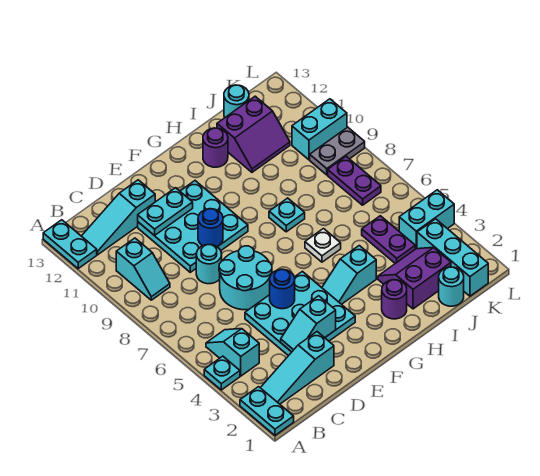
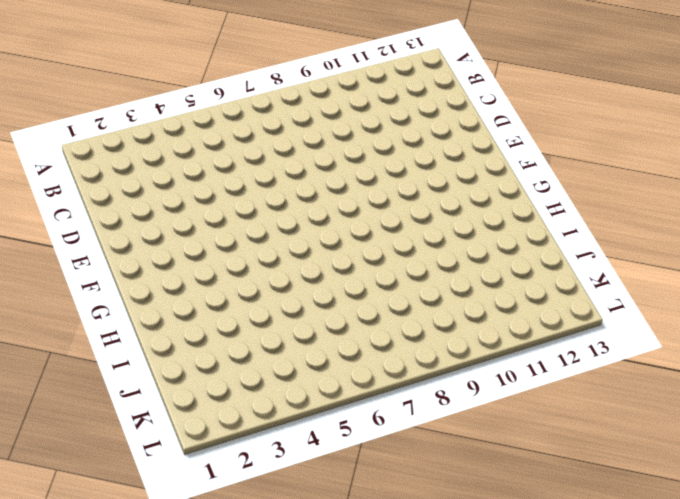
none -> cyan plate A1:A2 level 1
none -> cyan plate A4 level 1
none -> cyan plate A12:A13 level 1
none -> cyan slope B2:D2 level 1 top D

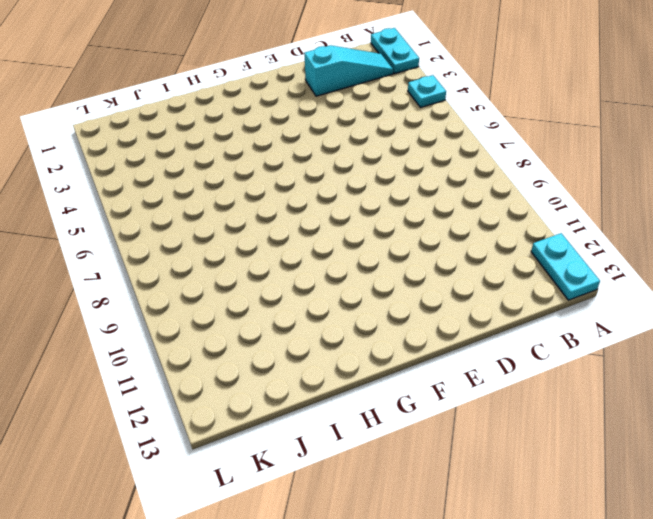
none -> cyan slope B4:B5 level 1 top 4
none -> cyan slope B9:B10 level 1 top 10
none -> cyan slope B12:D12 level 1 top D
none -> cyan plate D3:F5 level 1

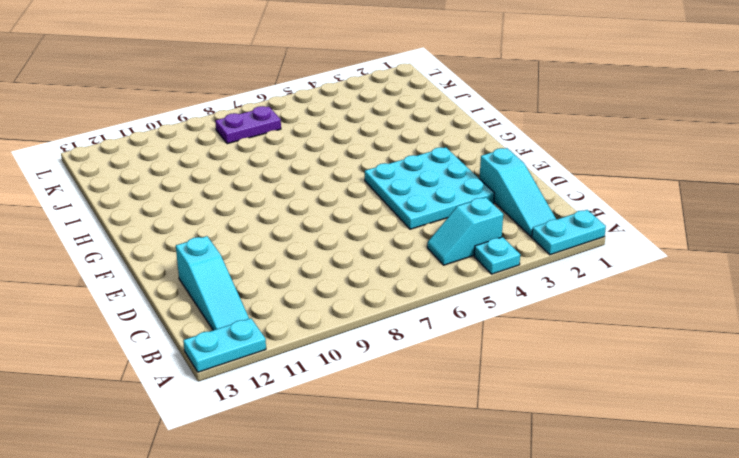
none -> cyan slope B9:B10 level 1 top 10
none -> cyan round brick D6:E7 level 1
none -> cyan round brick D8 level 1
none -> cyan plate D9:F11 level 1

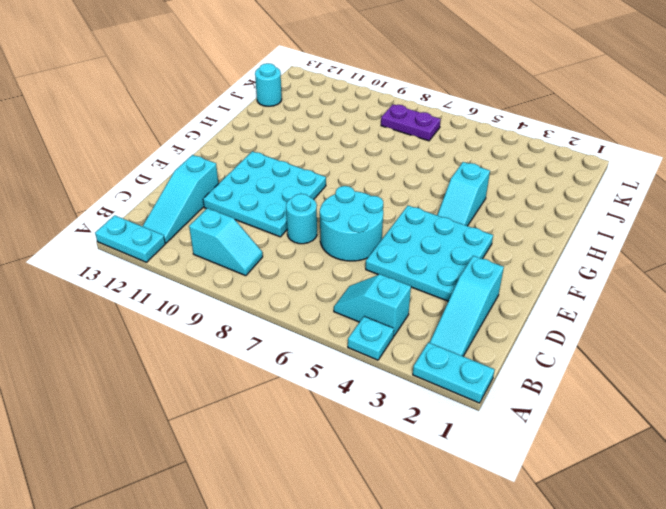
none -> purple round brick H2 level 1
none -> white plate H6 level 1
none -> cyan plate H8 level 1
none -> purple round brick H12 level 1

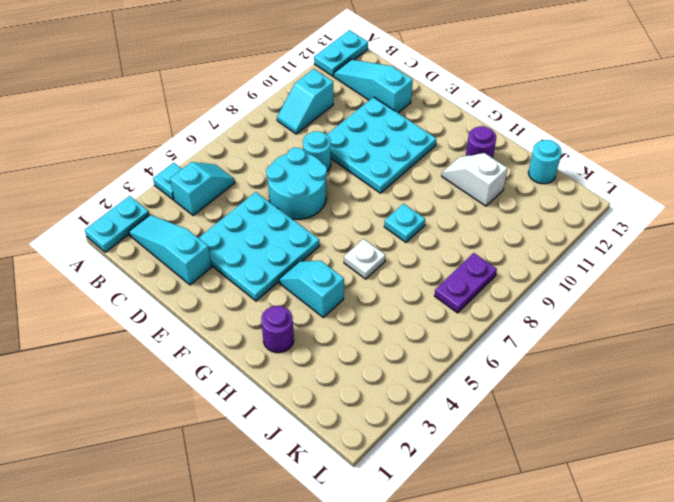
white slope H11:I11 level 1 top I -> purple slope I11:J12 level 1 top 12
none -> purple slope I2:J3 level 1 top 2
none -> cyan round brick J1 level 1
none -> purple plate J4:J5 level 1
none -> cyan brick K1:K3 level 1

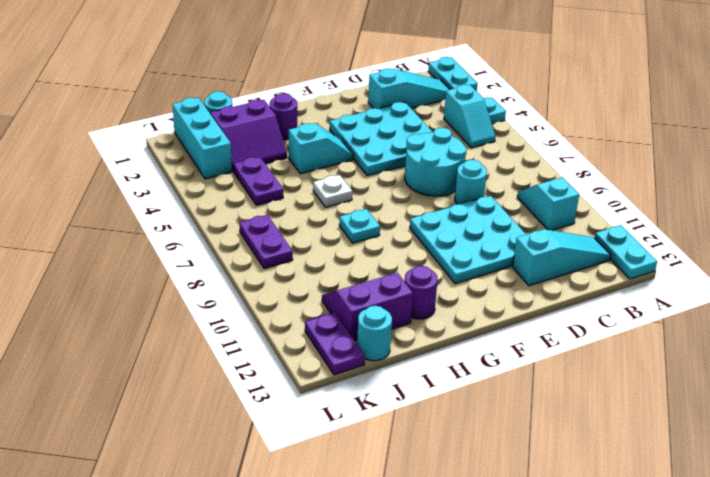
purple plate K12:K13 level 1 -> none
none -> cyan brick K4:L4 level 1
none -> grey plate K9:L9 level 1
none -> cyan brick K10:L10 level 1
none -> cyan slope D3:E3 level 2 top E

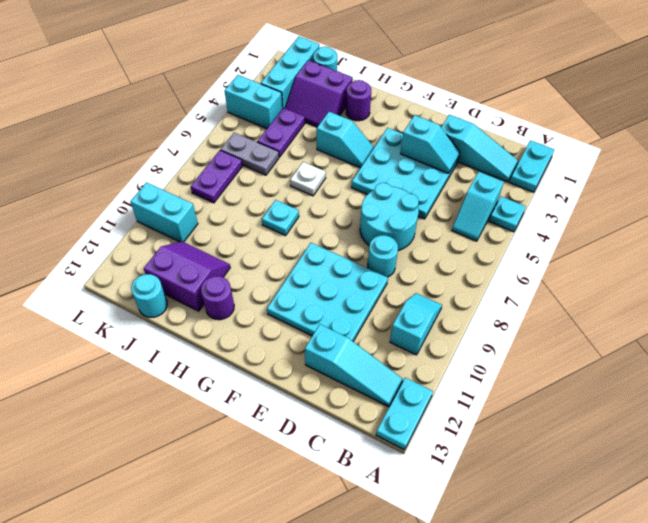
grey plate J6:K6 level 1 -> grey plate K9:L9 level 1
none -> cyan plate D11:E11 level 2
none -> blue round brick E5 level 2
none -> blue round brick E9 level 2

